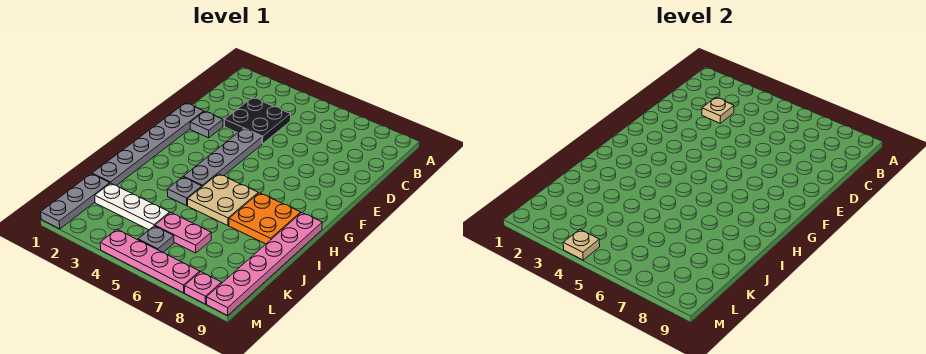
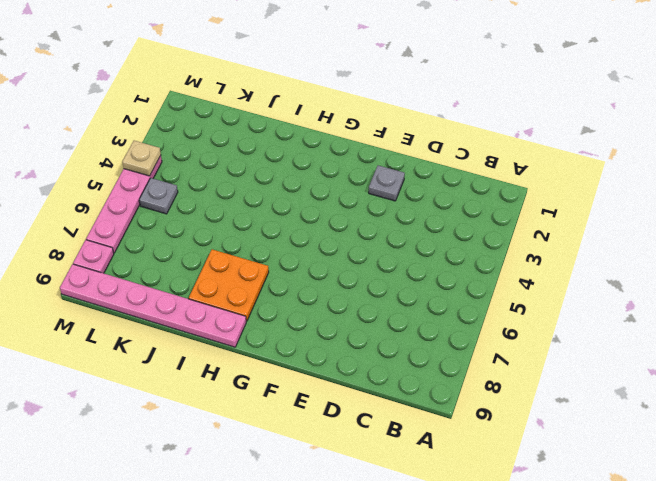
none -> black plate C3:D4 level 1
none -> grey plate E1:J1 level 1
none -> grey plate E4:H4 level 1

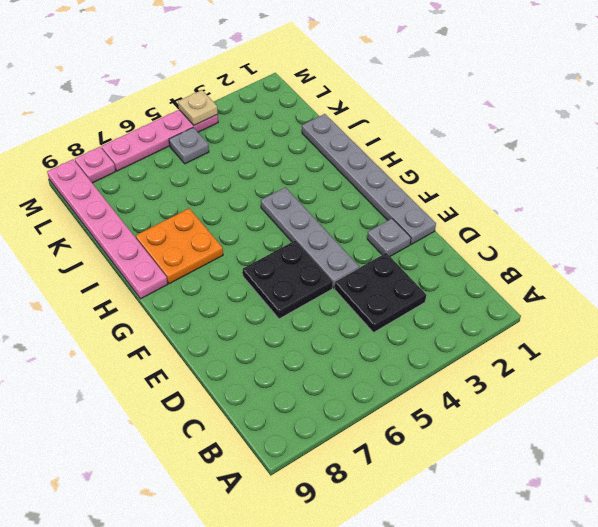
black plate E5:F6 level 1 -> none
none -> tan plate H5:I6 level 1
none -> grey plate I4 level 1
none -> grey plate K1:M1 level 1

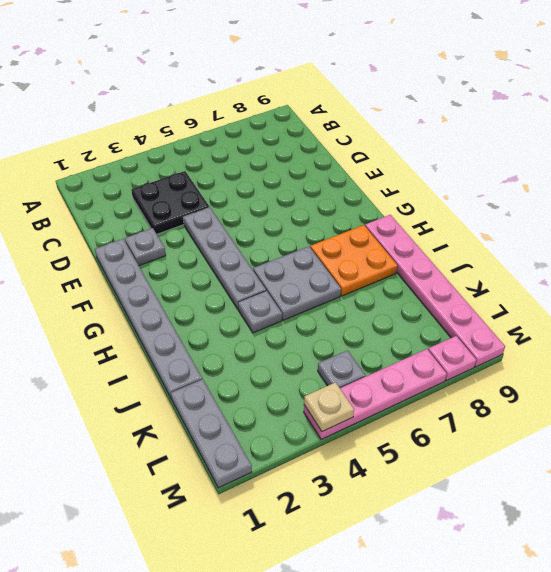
grey plate H5:I6 level 1 -> tan plate H5:I6 level 1
none -> white plate K2:K4 level 1
none -> pink plate K5:K6 level 1
none -> tan plate C3 level 2

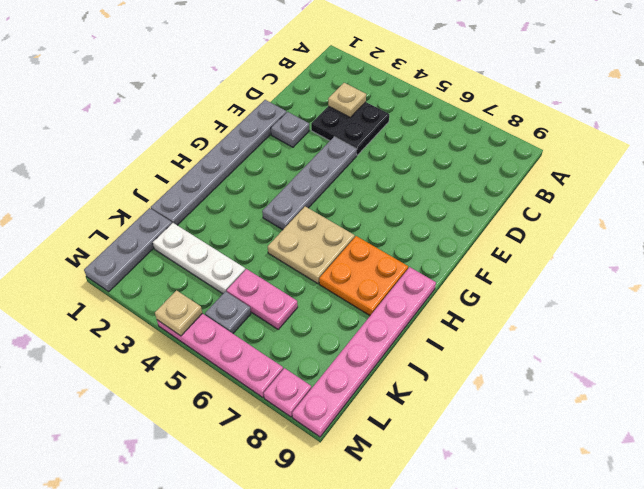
none -> grey plate I4 level 1

